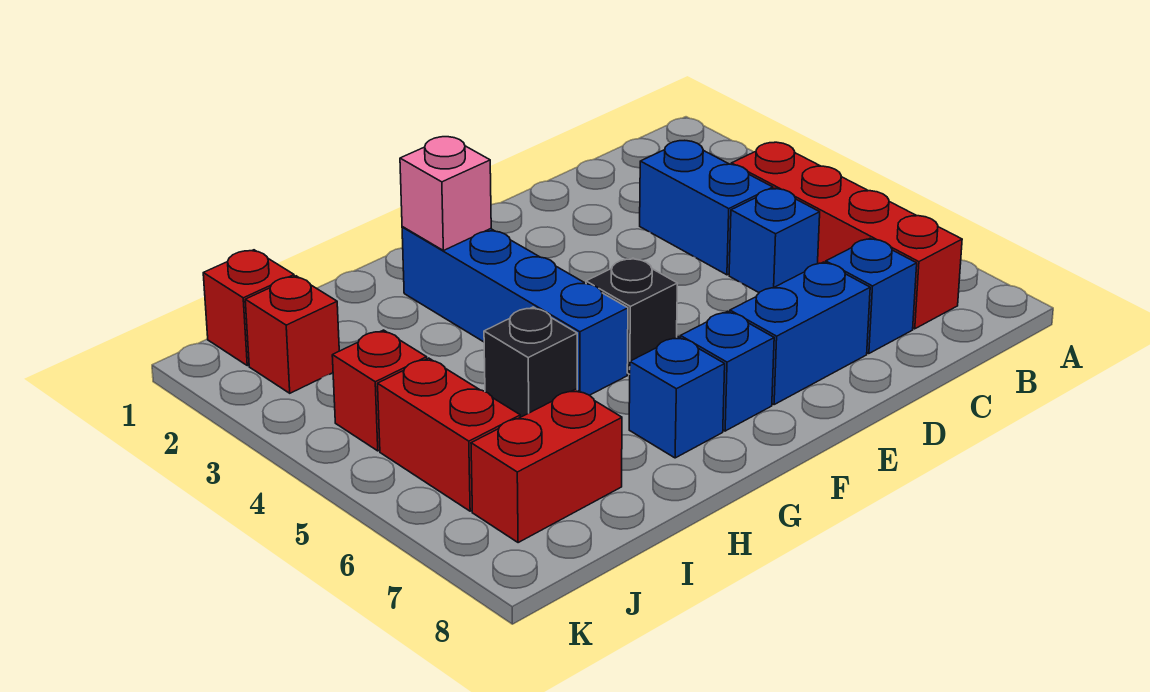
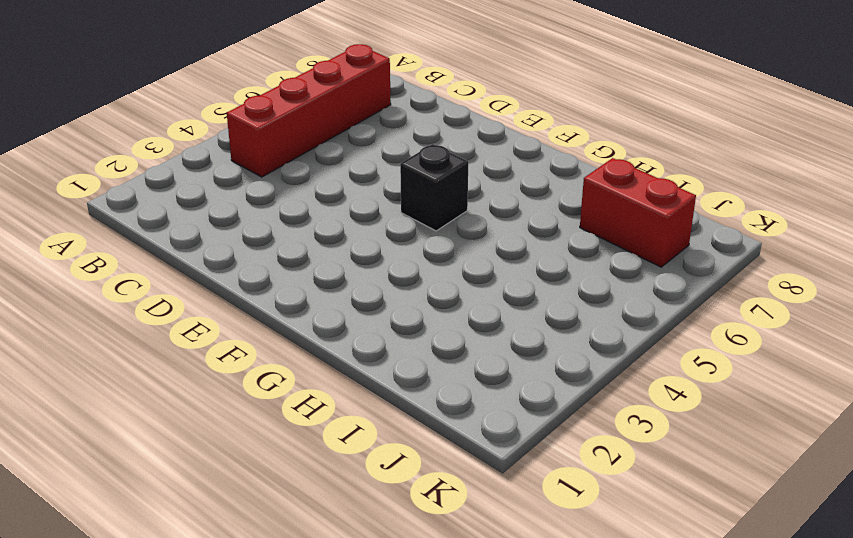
none -> blue brick C3:C4 level 1
none -> blue brick C5 level 1
none -> blue brick C7 level 1

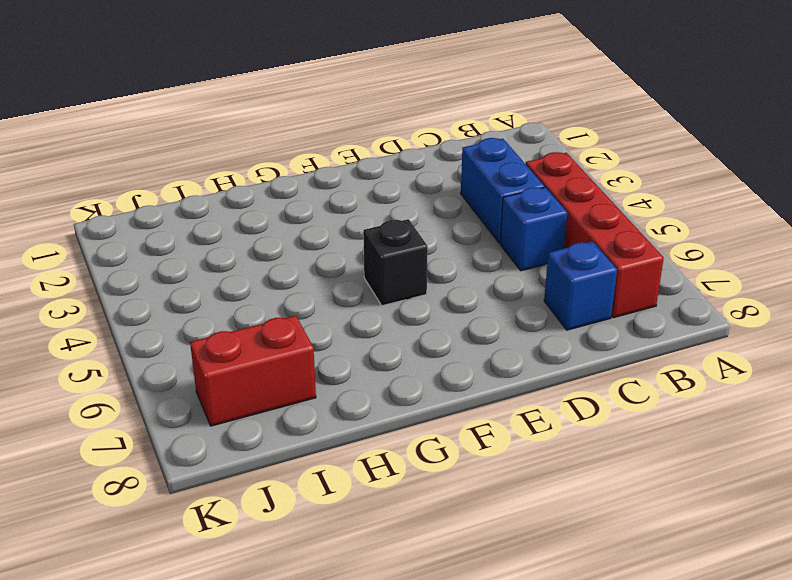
none -> blue brick D7:E7 level 1
none -> blue brick F7 level 1
none -> blue brick G2:G5 level 1

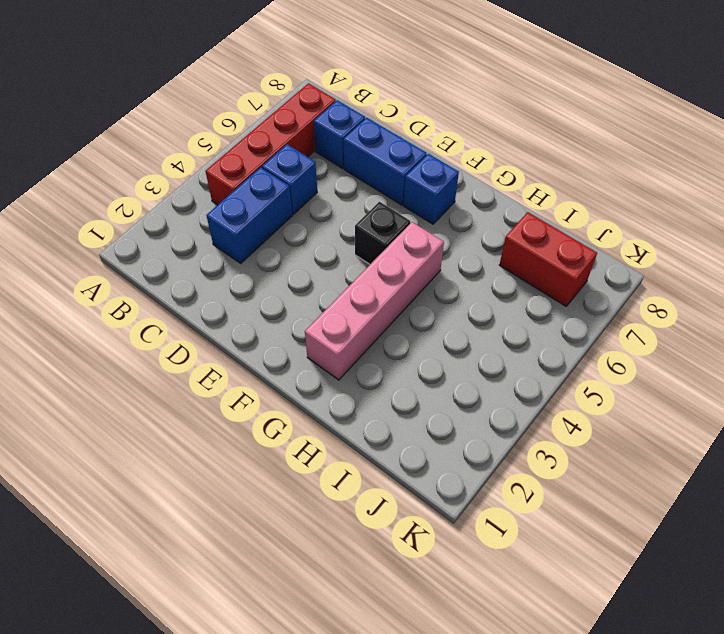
pink brick G2:G5 level 1 -> blue brick G2:G5 level 1
none -> blue brick G7 level 1
none -> black brick H5 level 1
none -> red brick J1 level 1

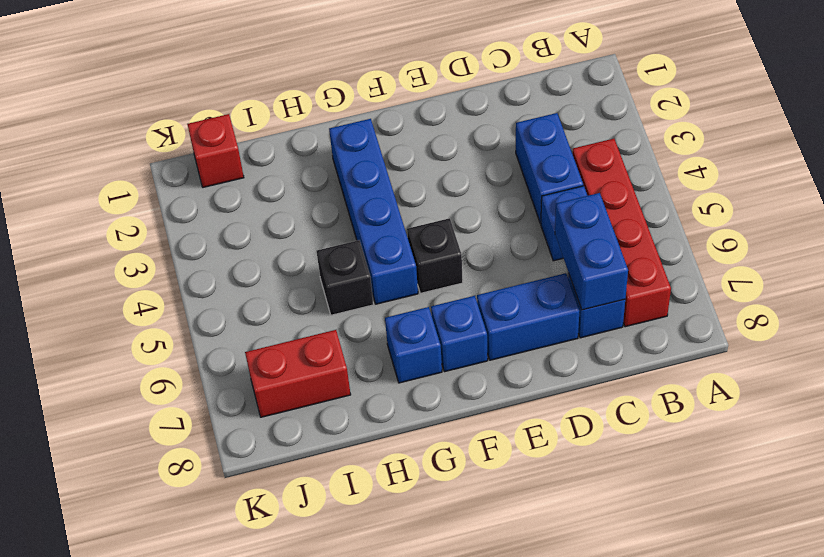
blue brick C6:C7 level 2 -> none
none -> red brick J2 level 1
none -> red brick J4 level 1
none -> red brick J5:J6 level 1

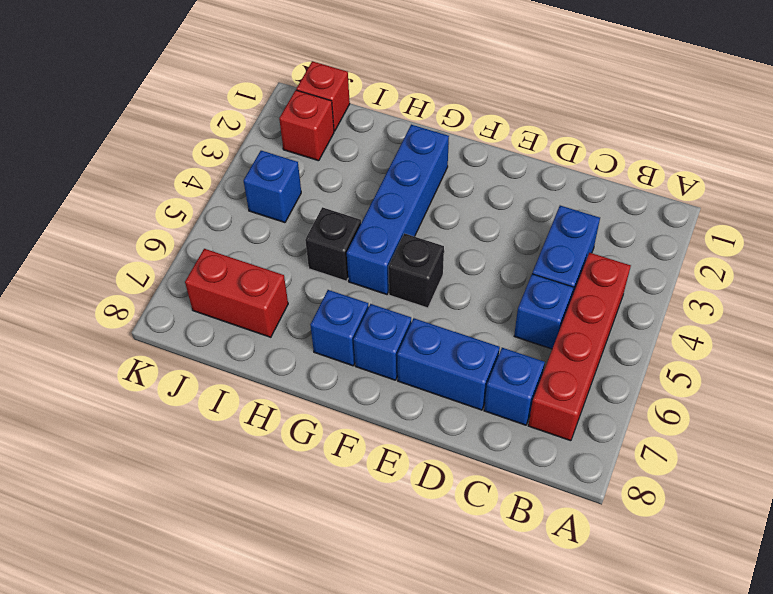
blue brick J4 level 1 -> red brick J4 level 1
none -> red brick J5:J6 level 1
none -> pink brick G2 level 2

